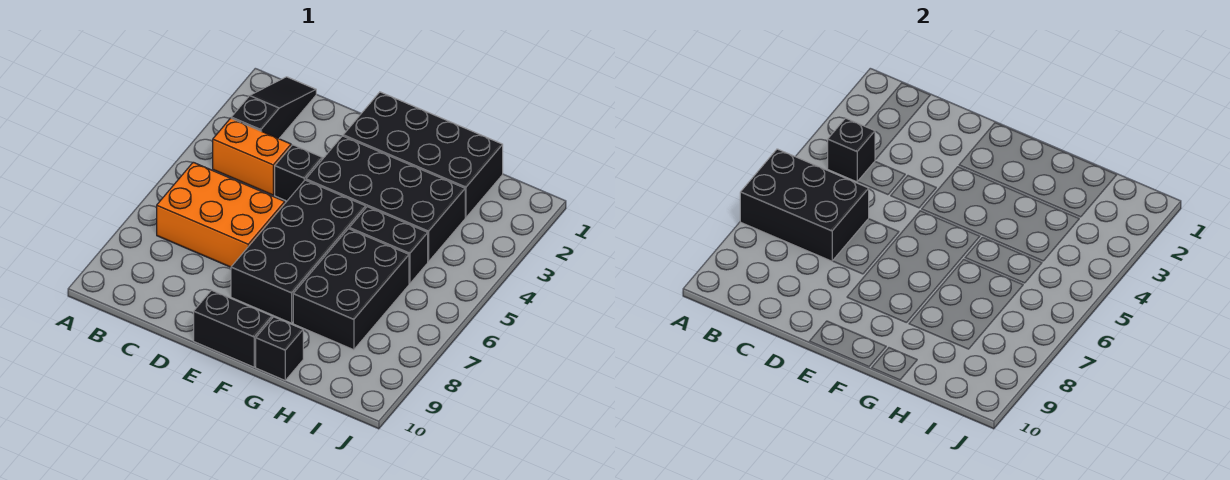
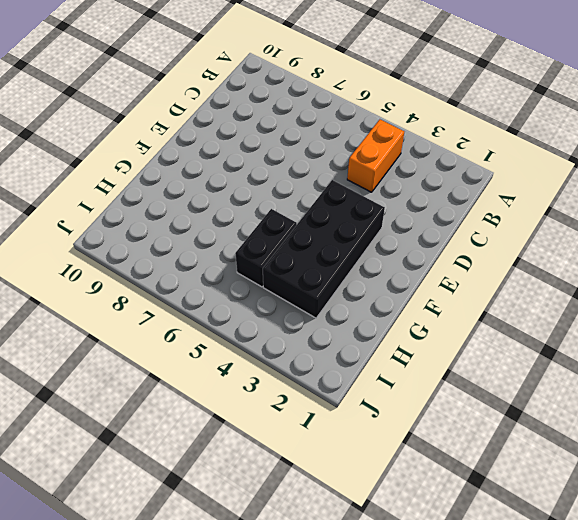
none -> black slope B1:B3 level 1 top 3
none -> orange brick B6:D7 level 1
none -> black brick D4 level 1

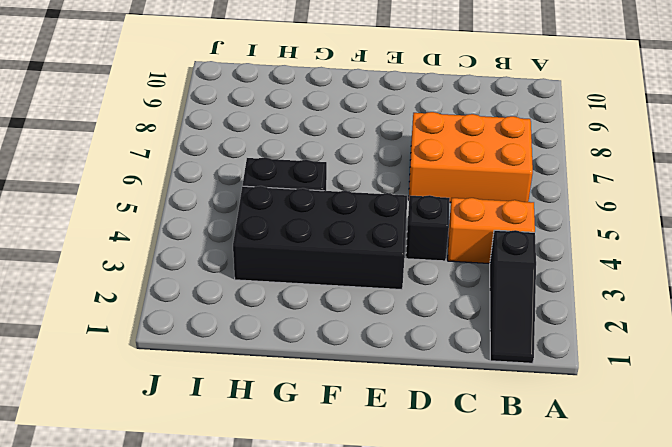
none -> black brick E1:H2 level 1
none -> black brick E5:F8 level 1
none -> black brick E10:F10 level 1

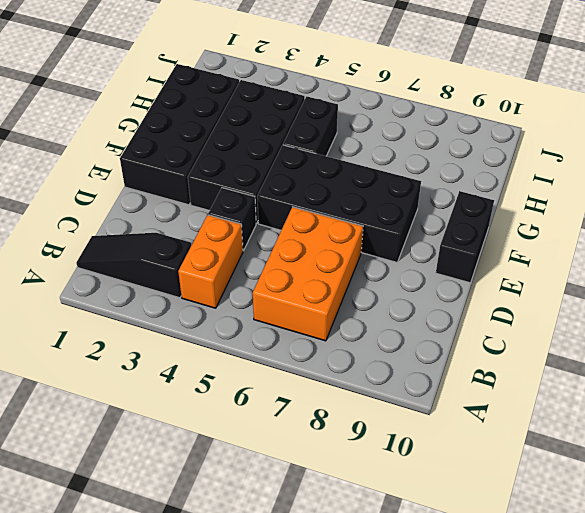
none -> black brick G6:H8 level 1
none -> black brick G10 level 1
none -> black brick A6:C7 level 2

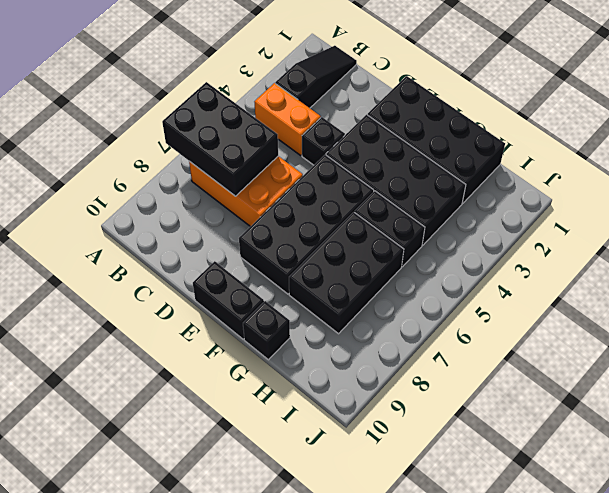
none -> black brick B4 level 2

